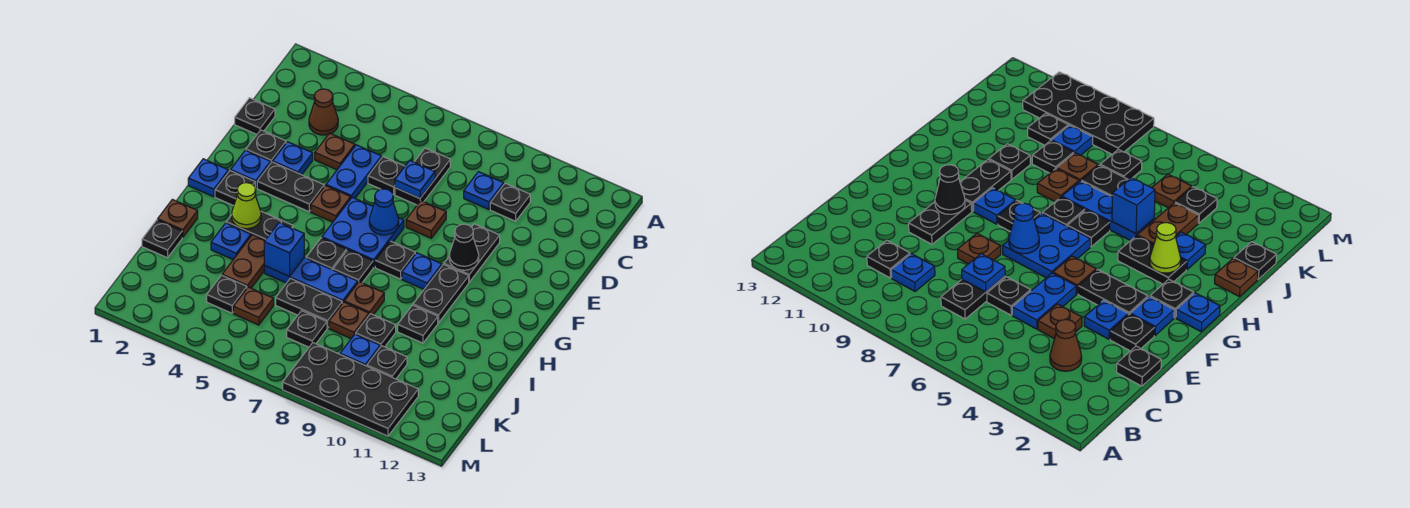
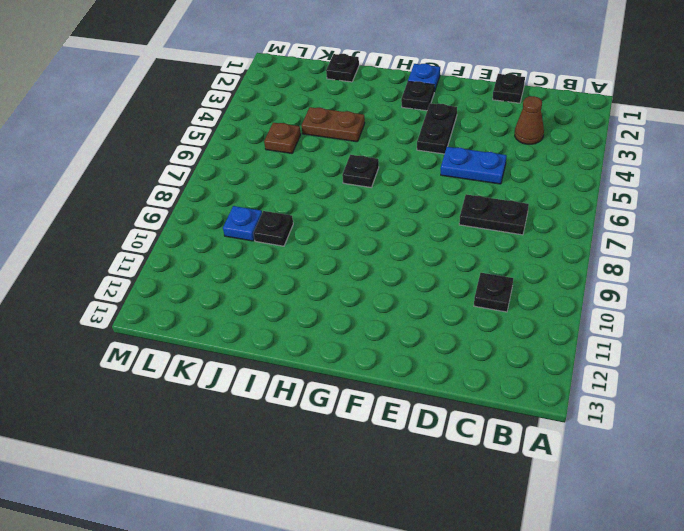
none -> blue plate C9 level 1
none -> brown plate D4 level 1
none -> black plate D6 level 1
none -> black plate E2 level 1

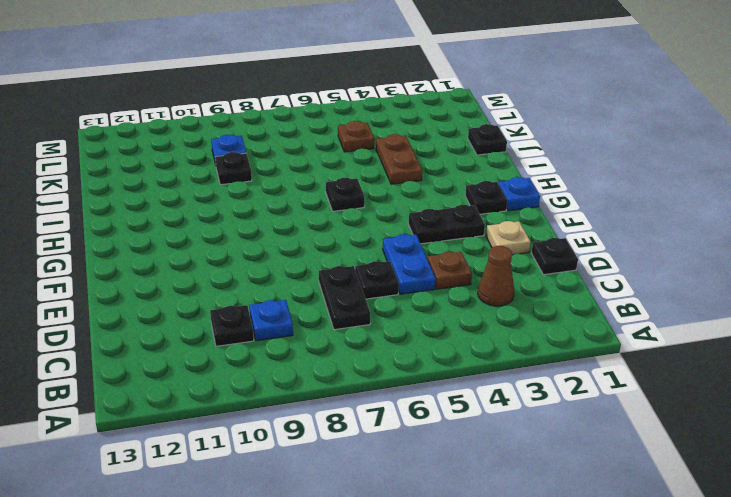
tan plate E2 level 1 -> black plate E2 level 1
none -> blue plate E3 level 1
none -> brown plate E8 level 1
none -> black plate E10:F10 level 1
none -> blue plate F2 level 1

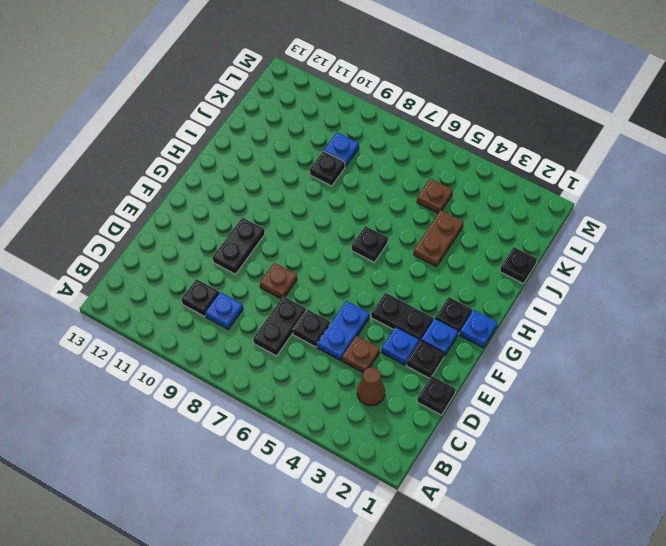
none -> brown plate F5 level 1
none -> blue plate F6:G7 level 1
none -> black plate G8 level 1
none -> blue plate G9 level 1

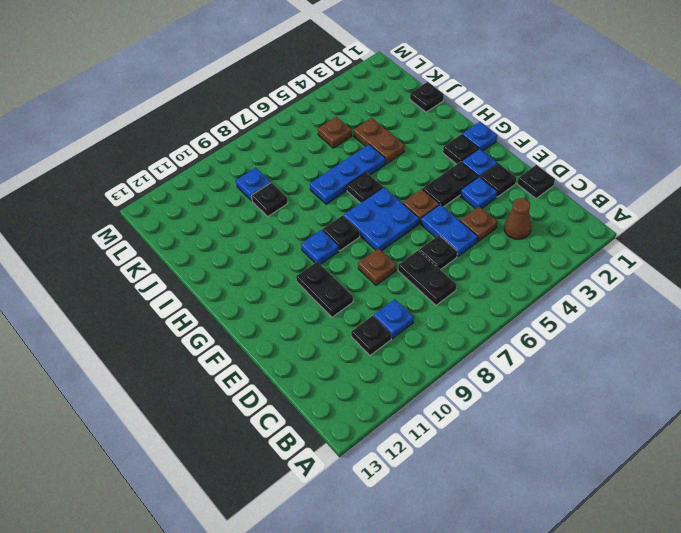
none -> black plate G10:H10 level 1
none -> black plate H3:H4 level 1
none -> black plate H7 level 1
none -> brown plate I1 level 1

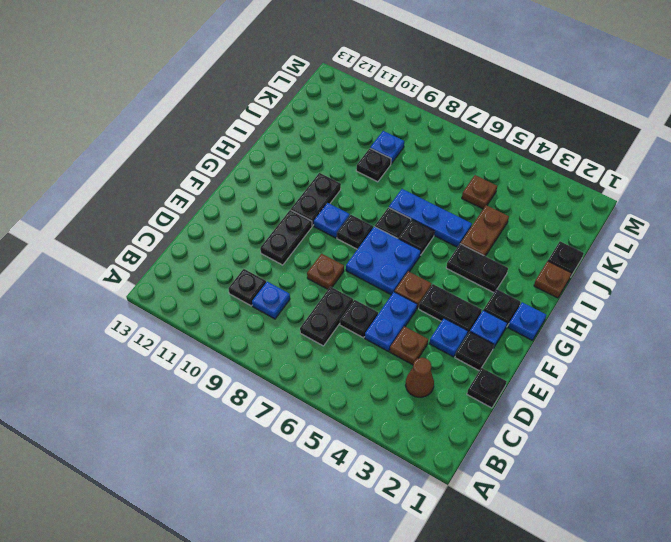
none -> blue plate I3 level 1
none -> brown plate I8 level 1
none -> black plate I10 level 1
none -> black plate J6:J7 level 1

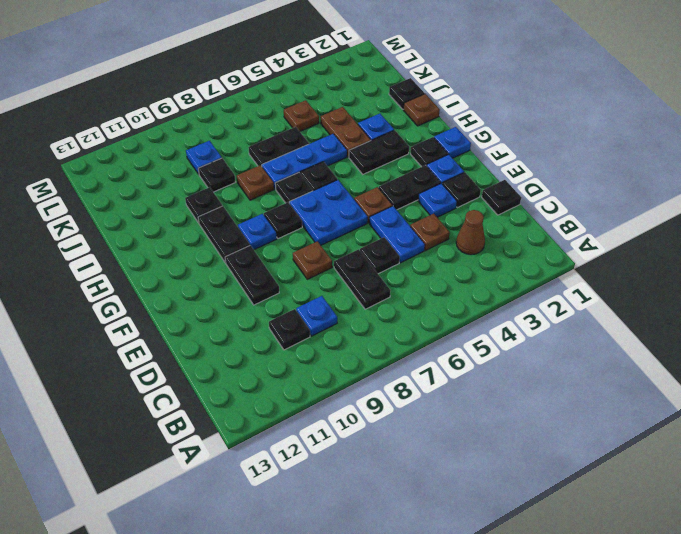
none -> brown plate J8 level 1
none -> black plate K4 level 1
none -> black plate K7 level 1
none -> black plate K10 level 1

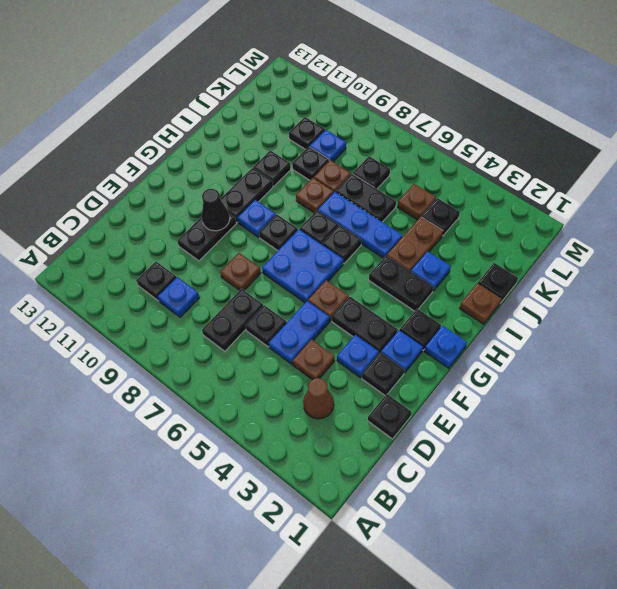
none -> black plate L8:M11 level 1
none -> blue plate D7 level 2
none -> blue cone F7 level 2
none -> lime cone H3 level 2

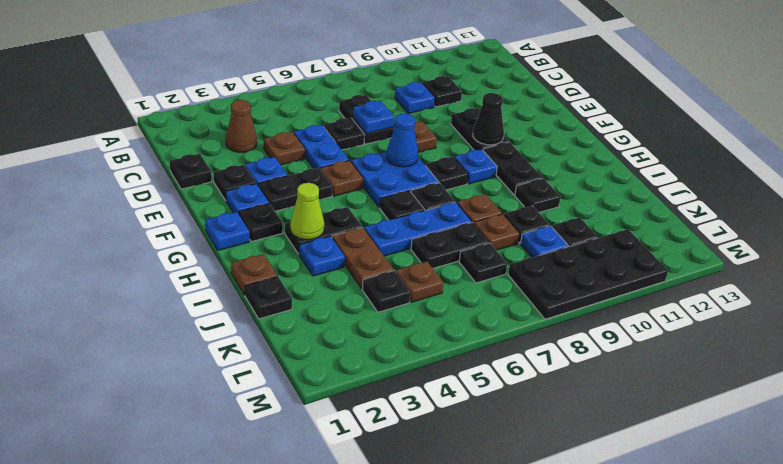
none -> blue brick I5 level 2

